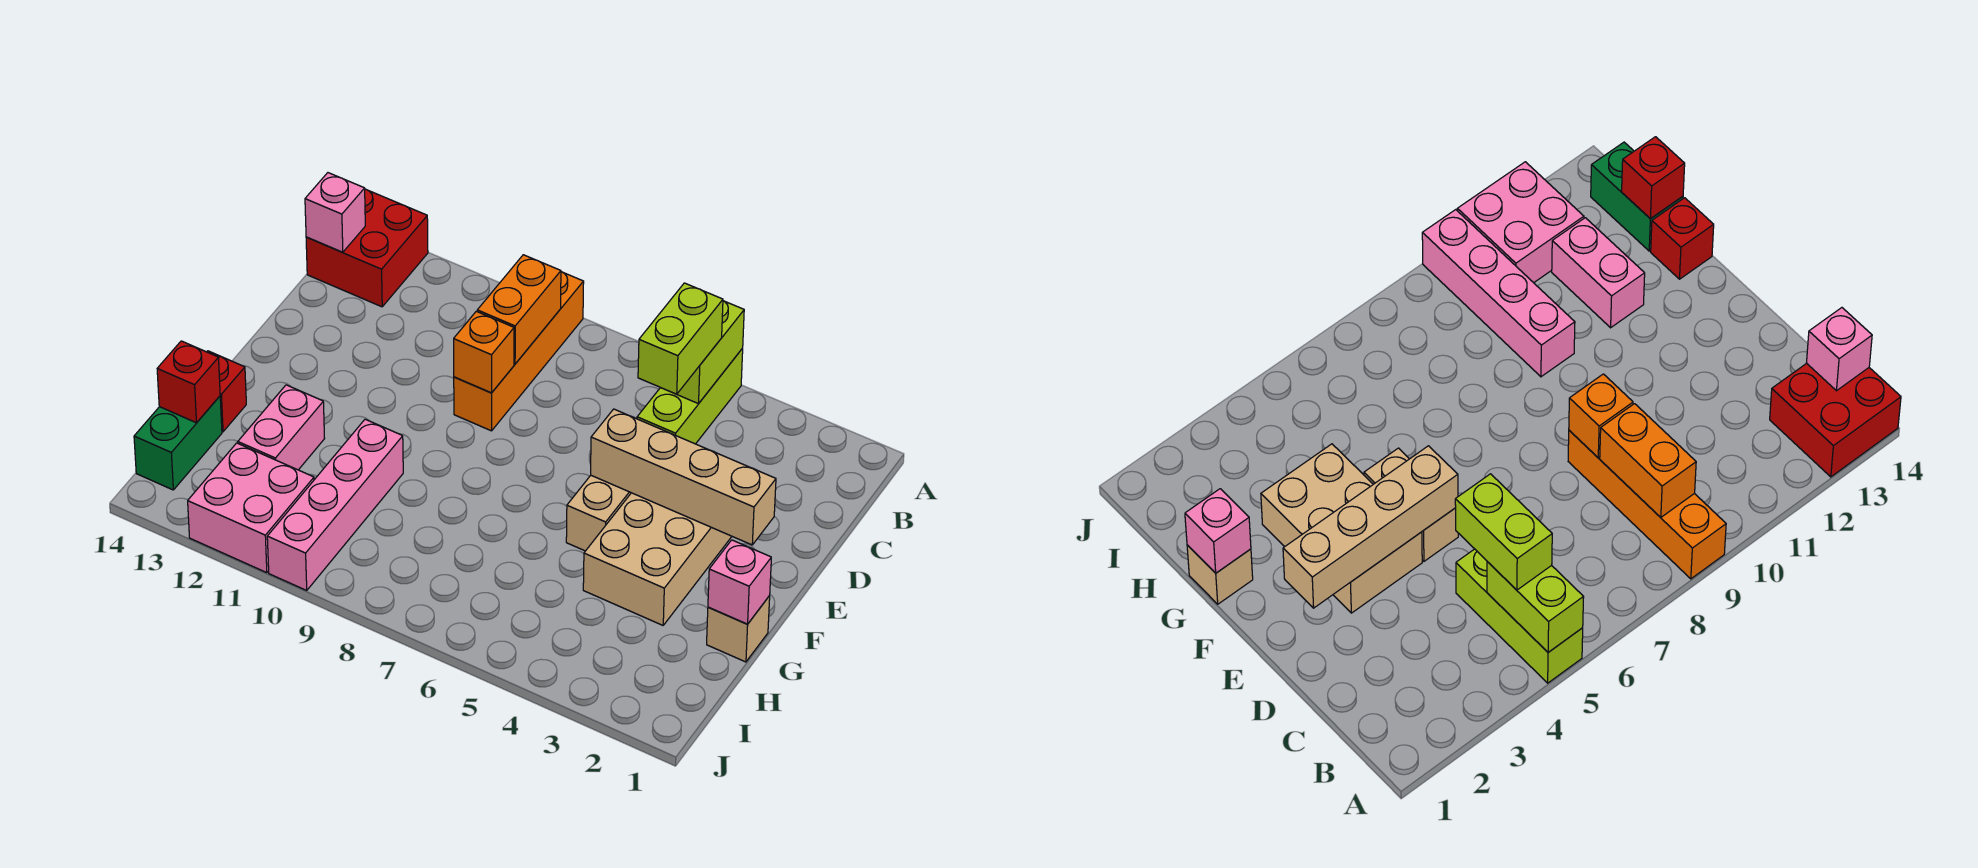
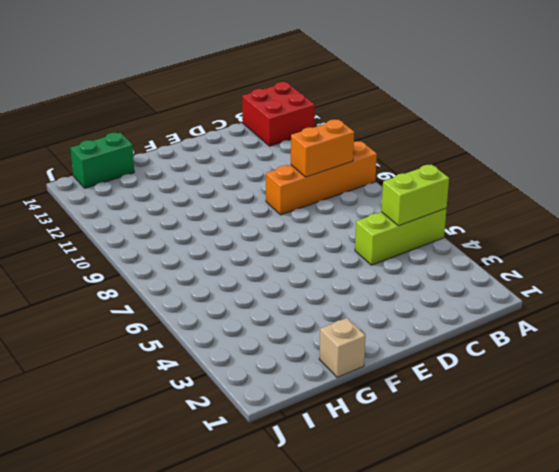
none -> tan brick E3:G4 level 1
none -> tan brick E5:F5 level 1
none -> pink brick G10:J10 level 1

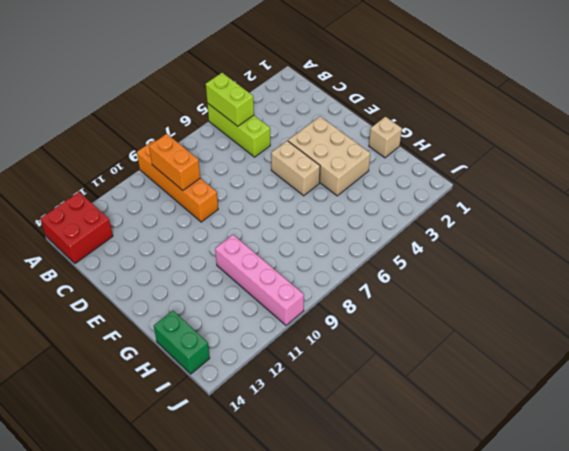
none -> pink brick G12:H12 level 1
none -> red brick G14 level 1
none -> pink brick I11:J12 level 1

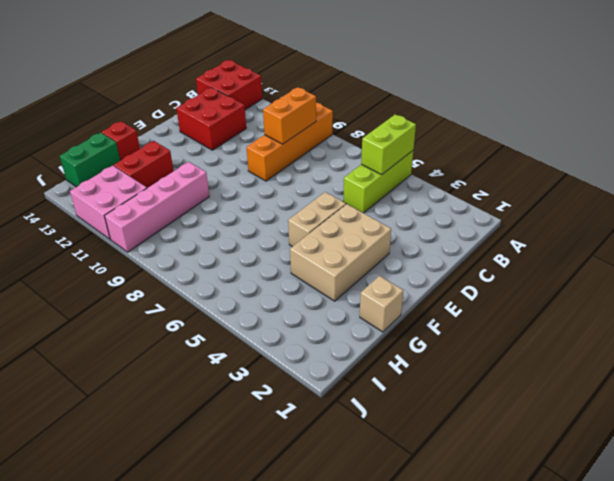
red brick C12:D13 level 1 -> none
red brick G12:H12 level 1 -> pink brick G12:H12 level 1
none -> pink brick B14 level 2
none -> orange brick D9 level 2
none -> tan brick E2:E5 level 2

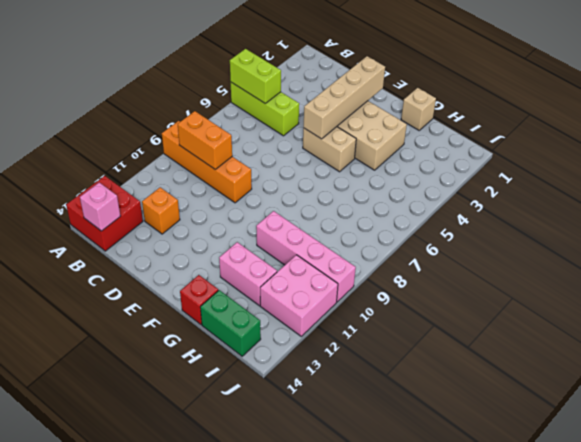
orange brick C12 level 1 -> orange brick D9 level 2
none -> pink brick G1 level 2
none -> red brick H14 level 2
none -> lime brick B5:C5 level 3

